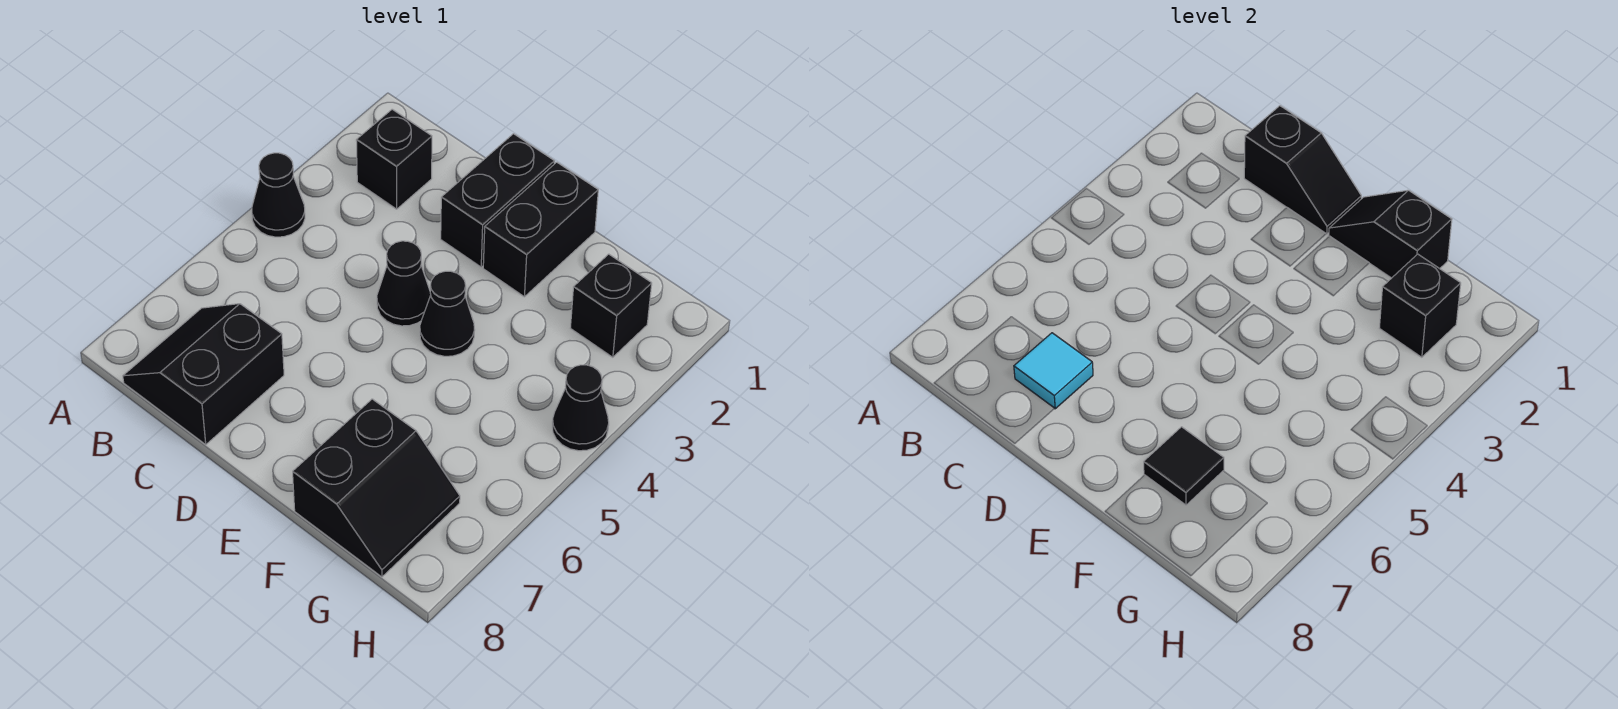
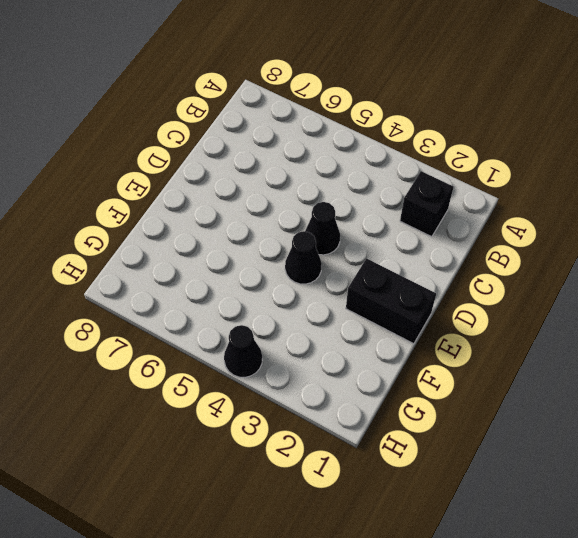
none -> black cone A4 level 1
none -> black slope B7:C8 level 1 top C
none -> black brick D1:D2 level 1

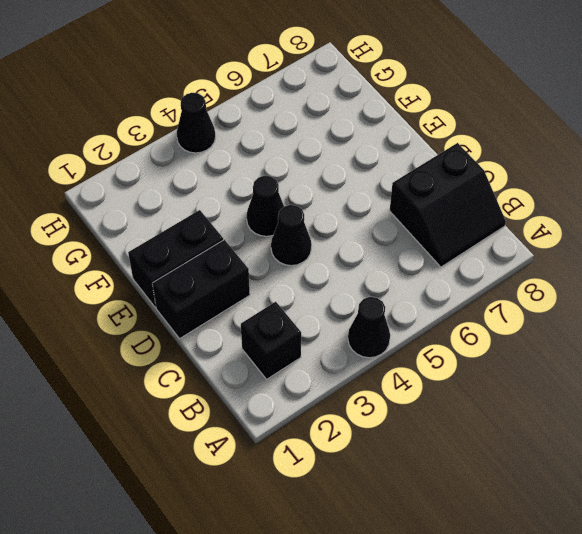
none -> black slope F7:G8 level 1 top F
none -> black brick G2 level 1
none -> black slope C1:D1 level 2 top C

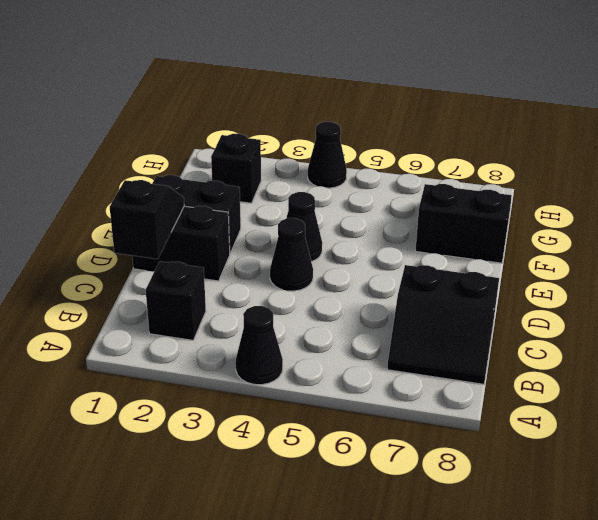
none -> cyan tile C7 level 2
none -> black slope E1:F1 level 2 top F
none -> black tile F7 level 2

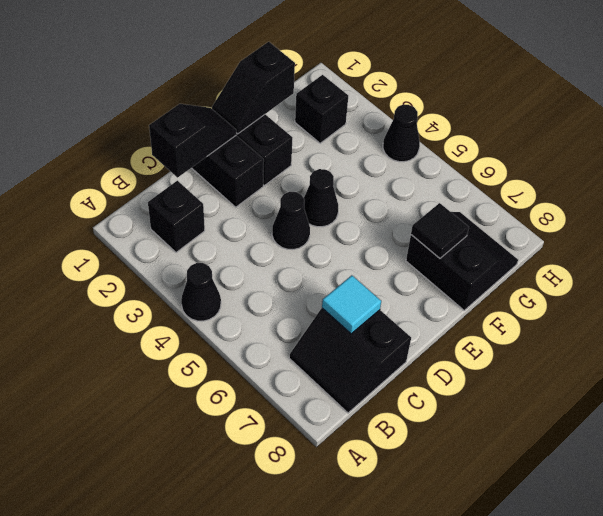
none -> black brick G2 level 2

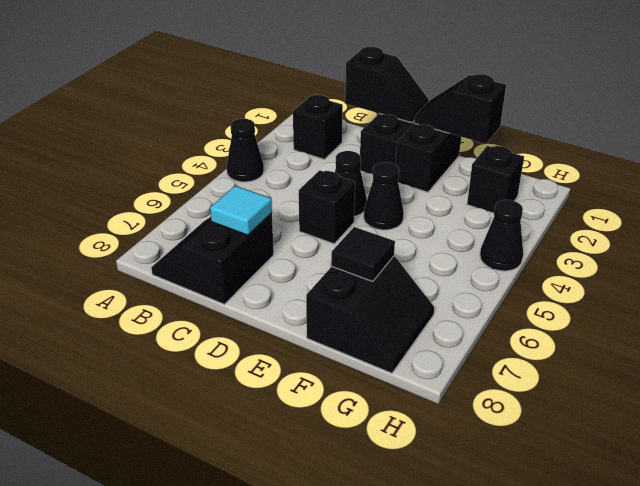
black brick D5 level 1 -> black brick G2 level 2

